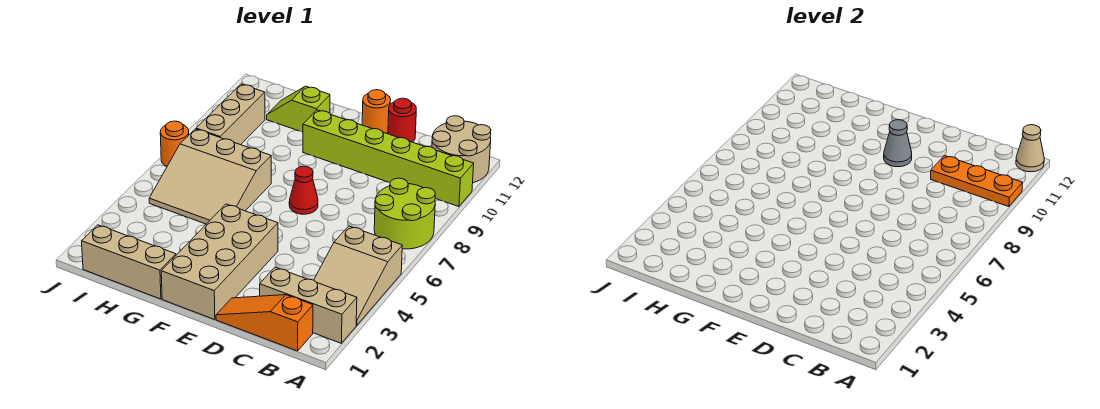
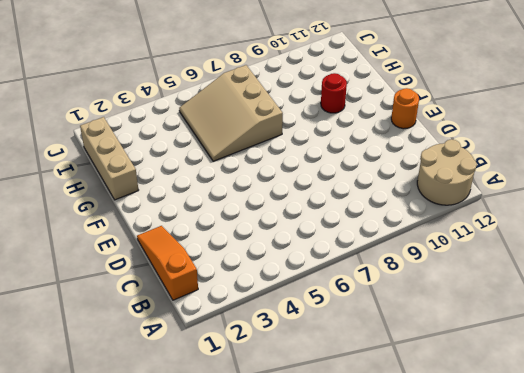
red round brick G10 level 1 -> red round brick D12 level 1
none -> tan brick A2:C2 level 1
none -> tan slope A3:B5 level 1 top 5
none -> lime round brick A7:B8 level 1

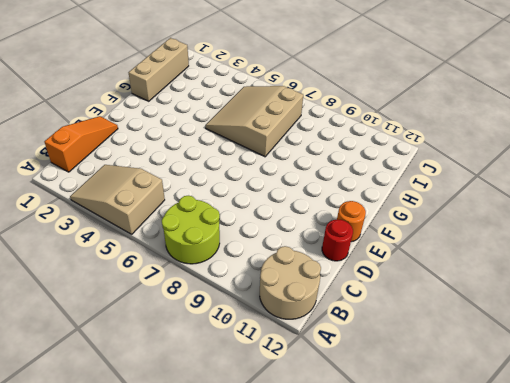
none -> tan brick A2:C2 level 1
none -> lime brick A10:F10 level 1
none -> tan brick E1:F4 level 1

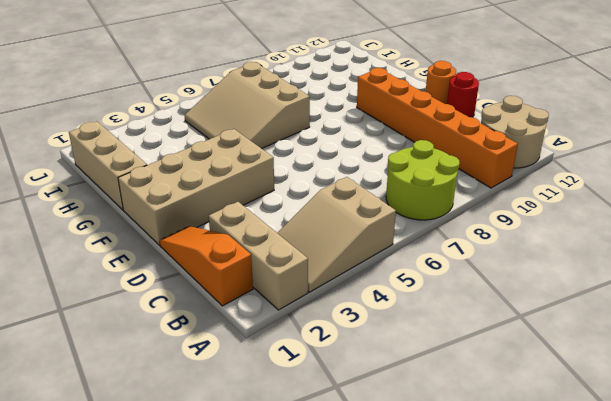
orange brick A10:F10 level 1 -> lime brick A10:F10 level 1
none -> red cone E7 level 1
none -> lime slope G11:H11 level 1 top G
none -> tan brick I8:I10 level 1

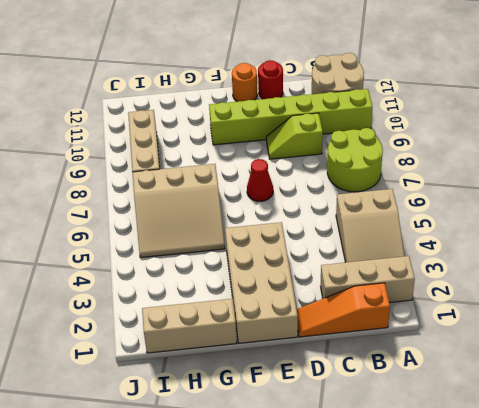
lime slope C9:D9 level 1 top C -> lime slope G11:H11 level 1 top G
none -> orange round brick J7 level 1
none -> orange plate A10:C10 level 2
none -> tan cone A12 level 2

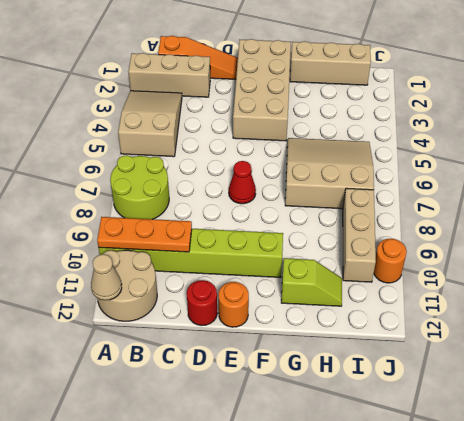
orange round brick J10 level 1 -> orange round brick J7 level 1
none -> grey cone E10 level 2

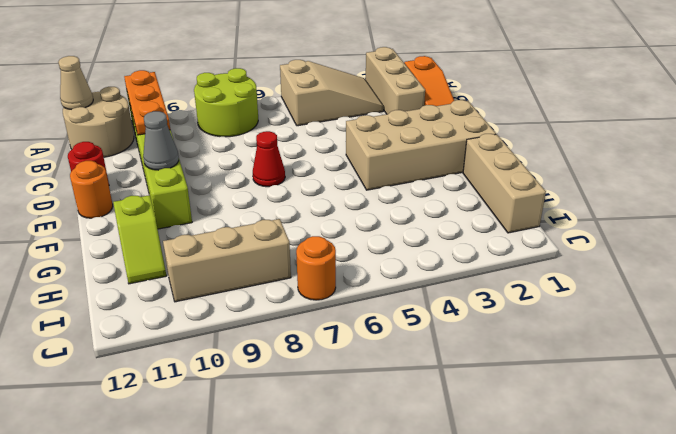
none -> tan slope G5:I7 level 1 top 7

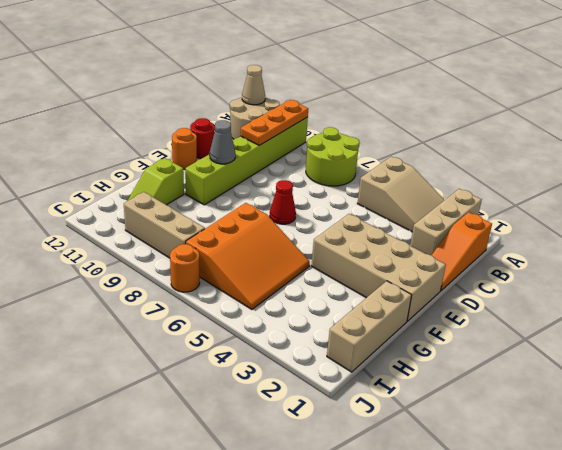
orange slope G5:I7 level 1 top 7 -> tan slope G5:I7 level 1 top 7

